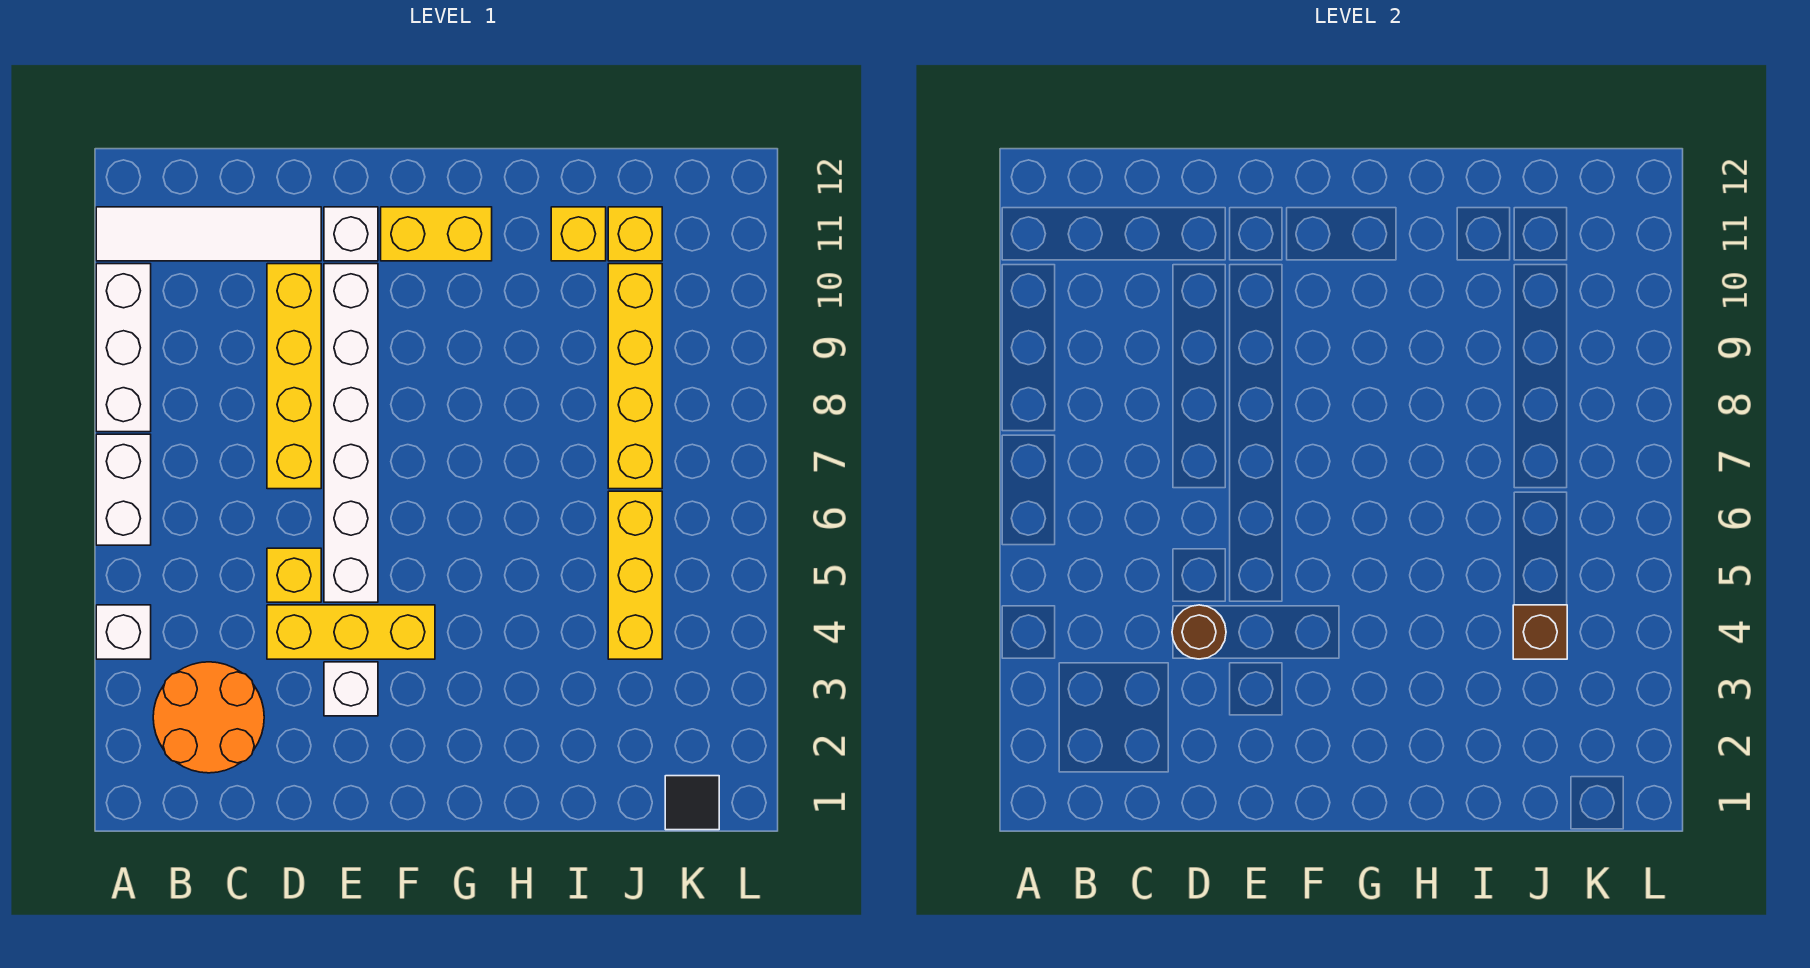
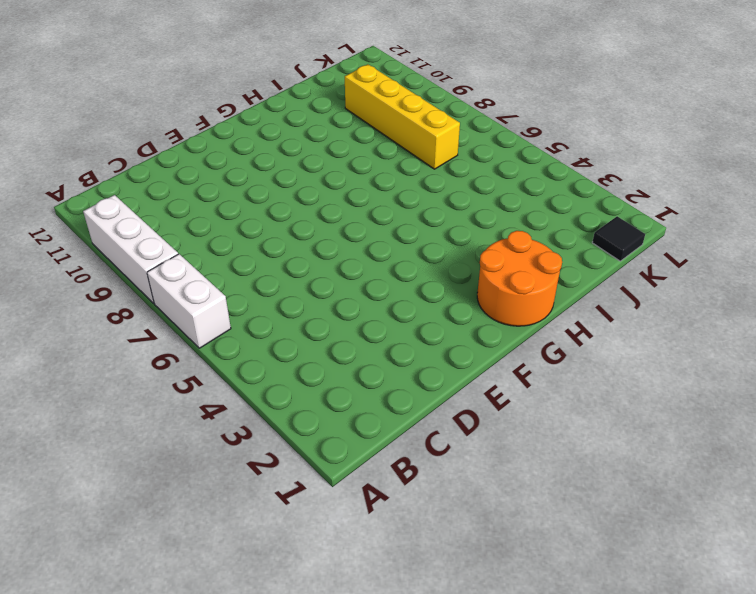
orange round brick G1:H2 level 1 -> orange round brick B2:C3 level 1
none -> white brick A4 level 1
none -> white tile A11:D11 level 1
none -> yellow brick D4:F4 level 1

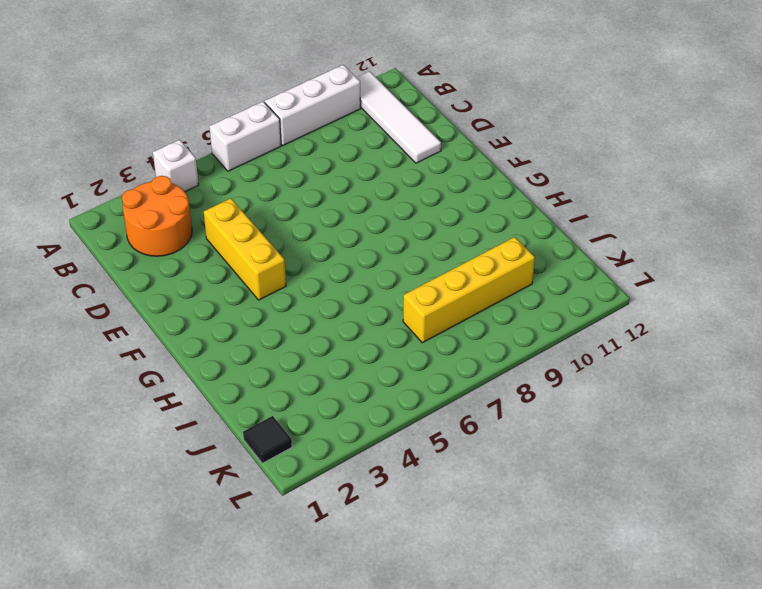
none -> yellow brick D5 level 1
none -> yellow brick D7:D10 level 1
none -> white brick E3 level 1

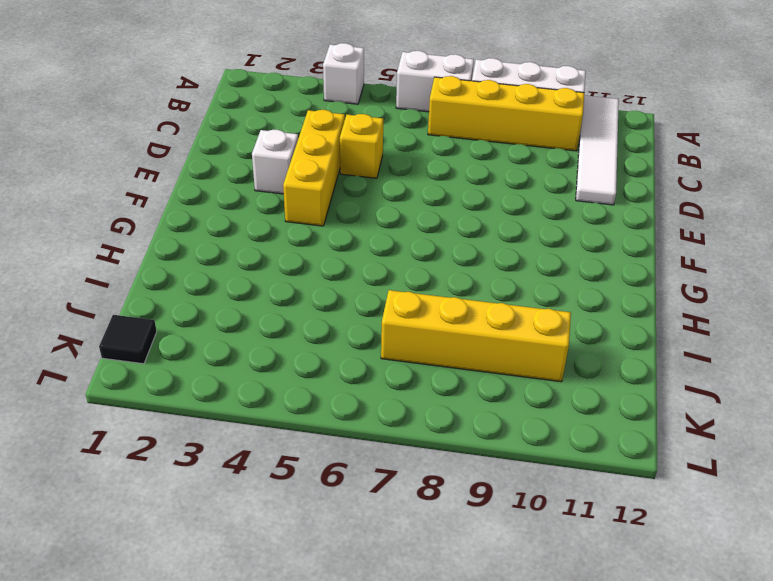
yellow brick B7:B10 level 1 -> yellow brick D7:D10 level 1
none -> orange round brick B2:C3 level 1
none -> white brick E5:E10 level 1
none -> white brick E11 level 1

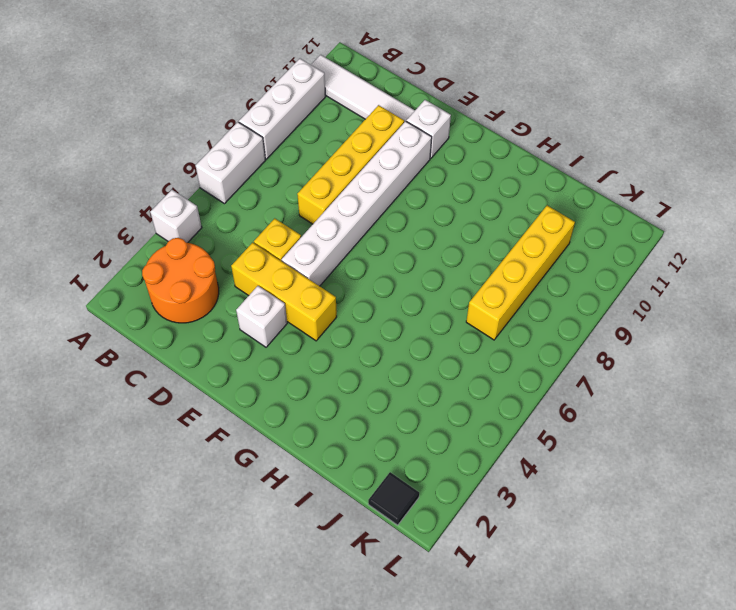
none -> yellow brick F11:G11 level 1
none -> yellow brick I11 level 1
none -> yellow brick J4:J6 level 1

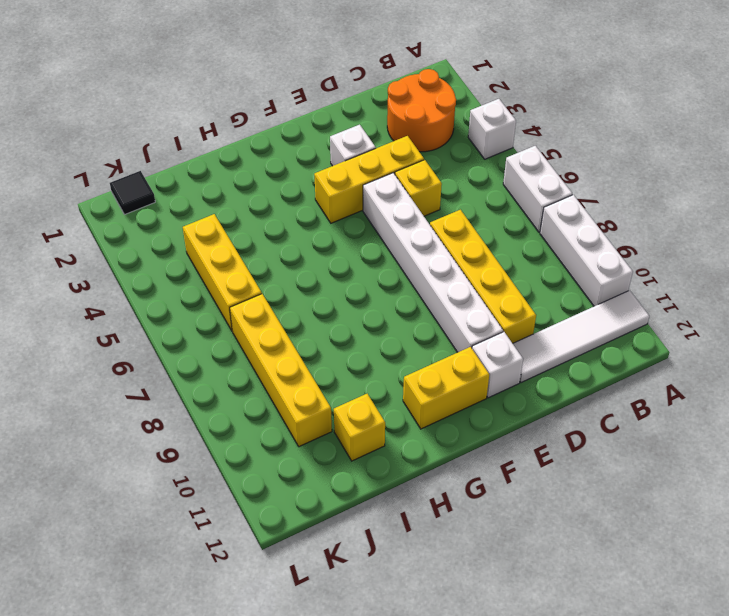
none -> yellow brick J11 level 1
none -> brown round brick D4 level 2
none -> brown brick J4 level 2

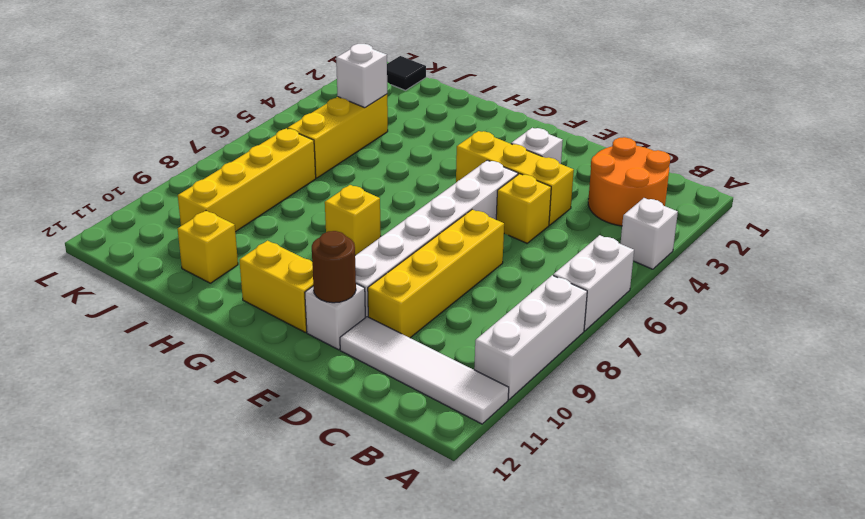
brown round brick E11 level 2 -> brown round brick D4 level 2
yellow brick G8 level 1 -> yellow brick J11 level 1
white brick J4 level 2 -> brown brick J4 level 2

